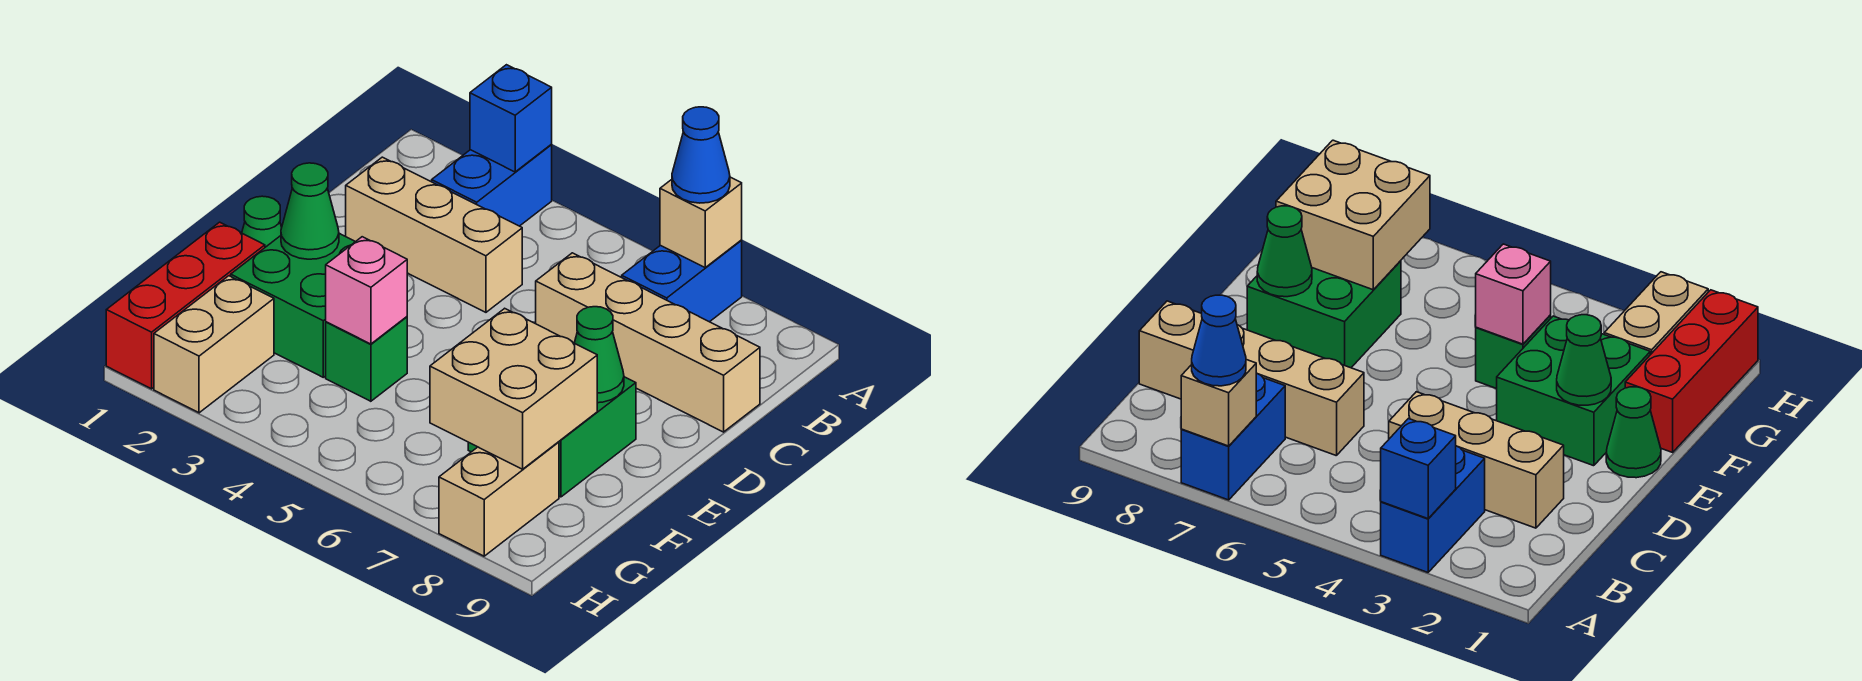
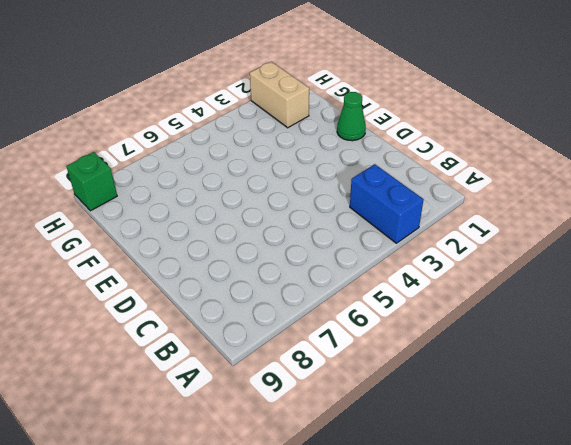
green brick H9 level 1 -> green brick F4 level 1
none -> blue brick A7:B7 level 1
none -> tan brick C2:C4 level 1
none -> tan brick C6:C9 level 1

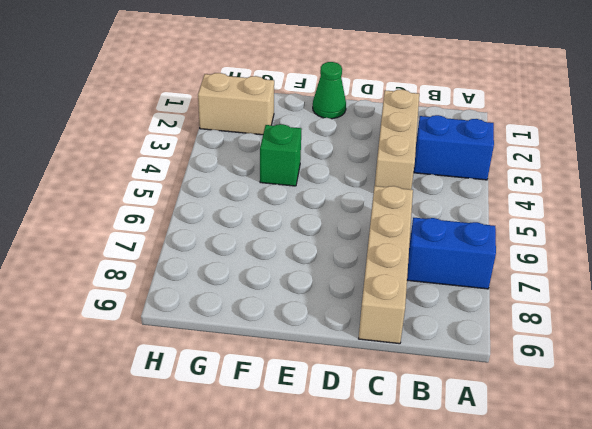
none -> green brick E2:F3 level 1
none -> green brick E7:F8 level 1
none -> red brick F1:H1 level 1

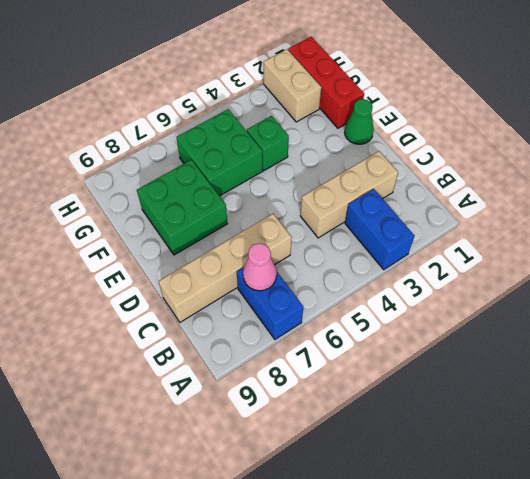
pink cone B7 level 2 -> none
green brick F5:G6 level 1 -> green brick E2:F3 level 1
none -> tan brick G8:H8 level 1
none -> blue brick A3 level 2
none -> tan brick A7 level 2

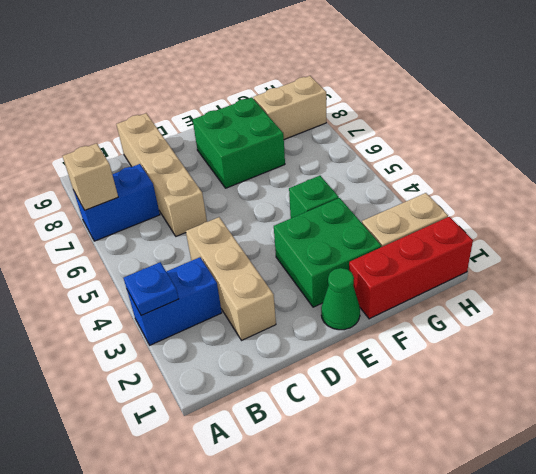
blue plate A3 level 2 -> blue brick A3 level 2
none -> green cone E2 level 2
none -> green cone E8 level 2
none -> pink brick F4 level 2

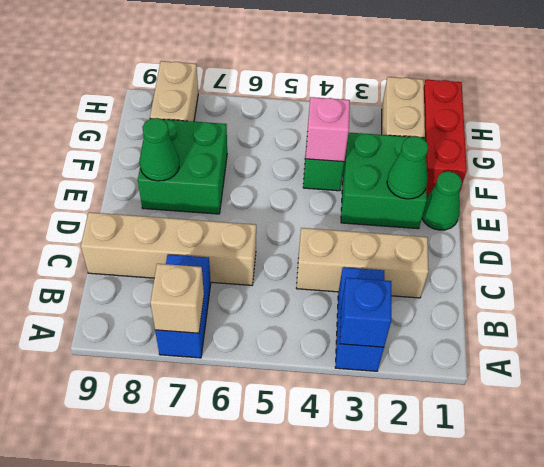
none -> tan brick F7:G8 level 2
none -> blue cone A7 level 3

